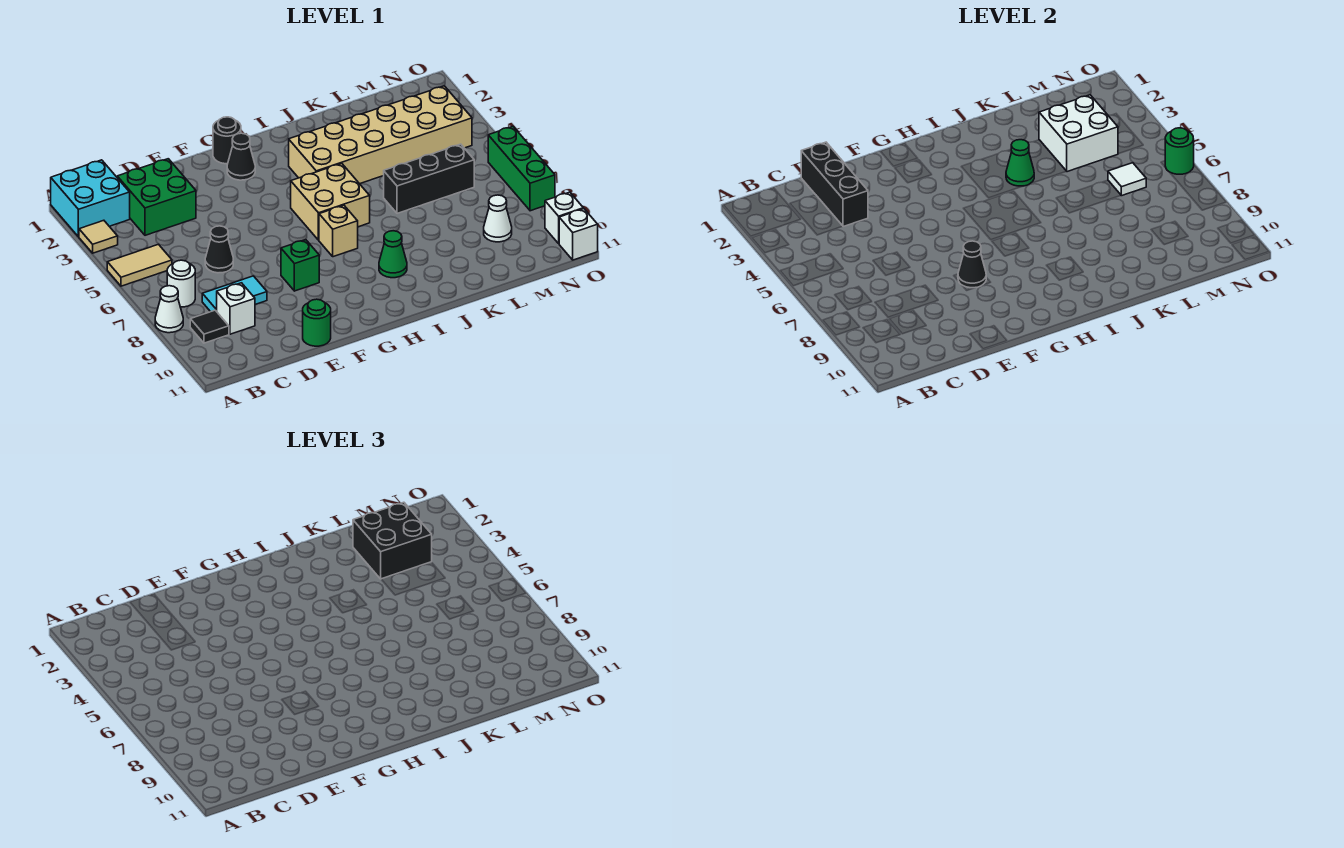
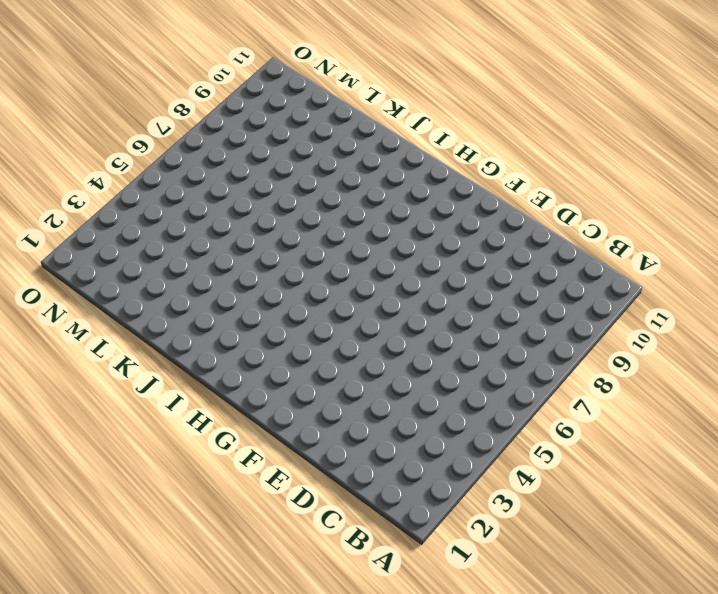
none -> cyan brick A1:B2 level 1
none -> tan tile A3 level 1
none -> tan tile A5:B5 level 1
none -> white cone A8 level 1

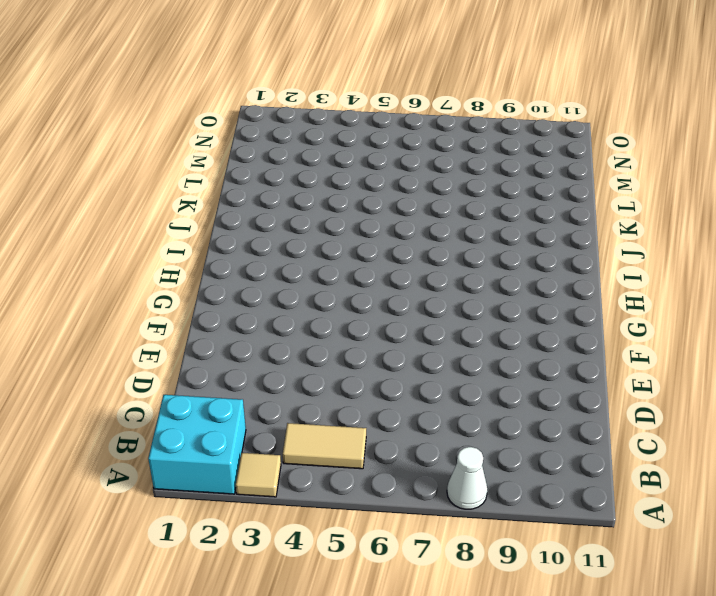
tan tile B4:B5 level 1 -> tan tile A5:B5 level 1
none -> white round brick B7 level 1
none -> black tile B9 level 1
none -> green brick C2:D3 level 1
none -> cyan tile C8:D8 level 1

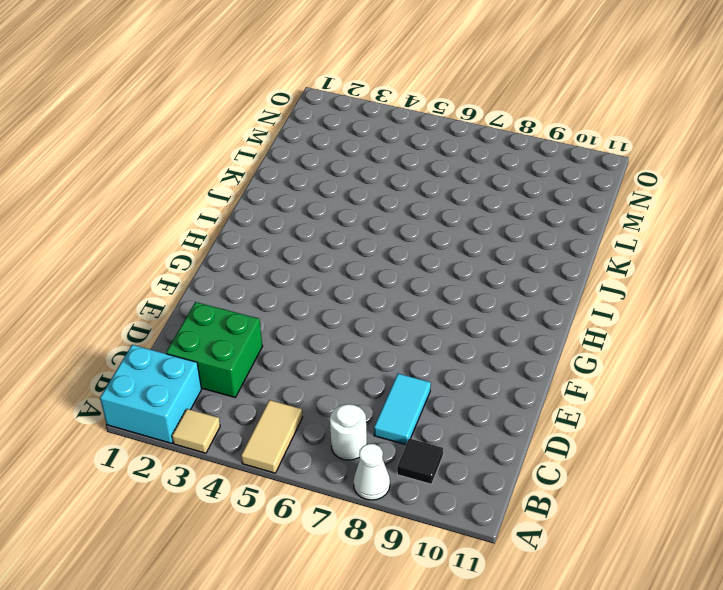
none -> white brick C9 level 1
none -> black cone D6 level 1
none -> green round brick E11 level 1
none -> green brick F8 level 1

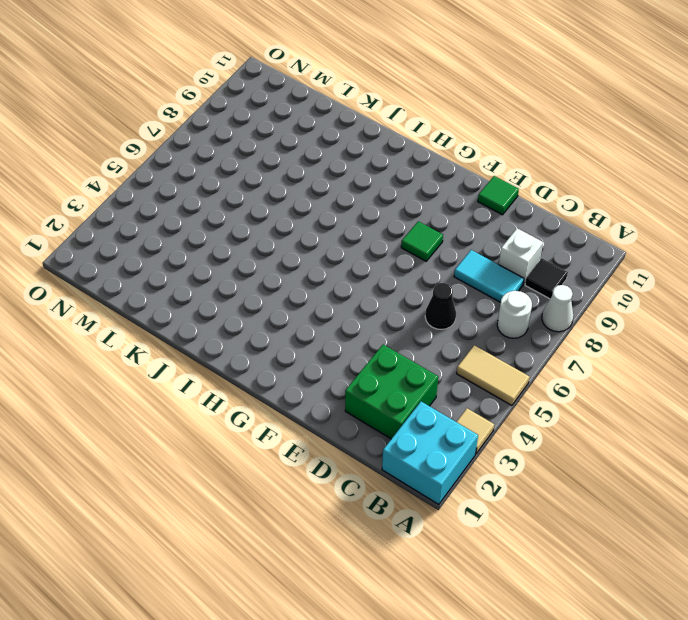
green tile E11 level 1 -> green round brick E11 level 1
green tile F8 level 1 -> green brick F8 level 1
none -> black round brick G1 level 1
none -> black cone G2 level 1
none -> tan brick H5:I6 level 1
none -> tan brick H7 level 1

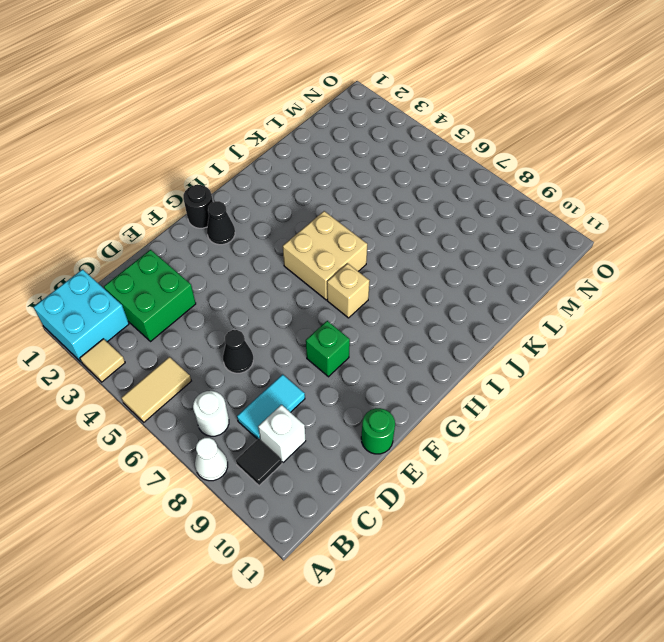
none -> tan brick I3:N4 level 1
none -> green cone I9 level 1
none -> black brick K6:M6 level 1
none -> white cone M9 level 1

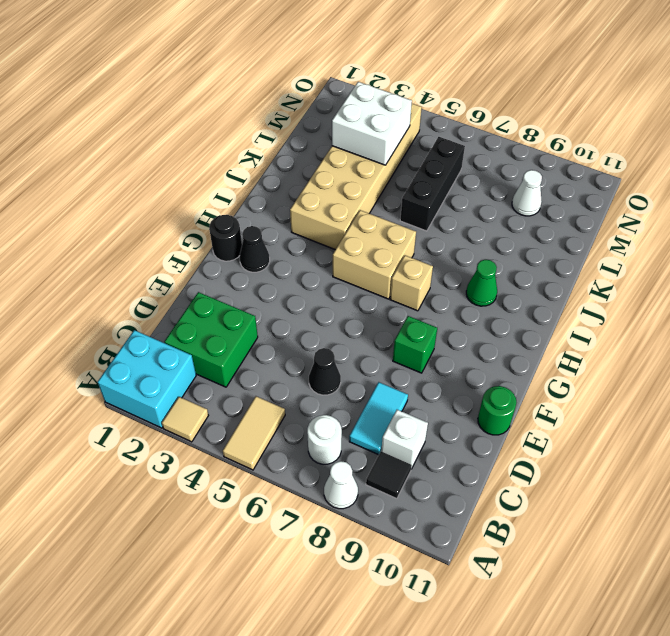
none -> green brick O6:O8 level 1
none -> white brick O10 level 1
none -> white brick O11 level 1
none -> black brick D1:D3 level 2

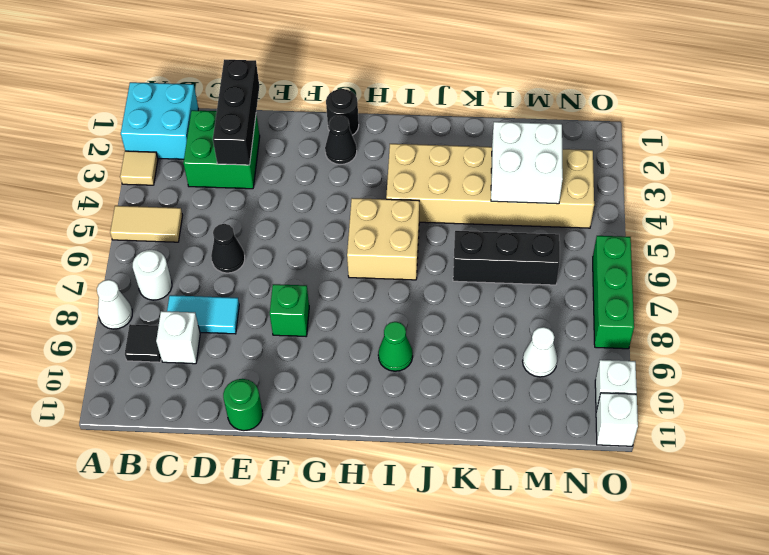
none -> tan brick H7 level 1
none -> black cone F8 level 2
none -> green cone J4 level 2
none -> white tile M6 level 2

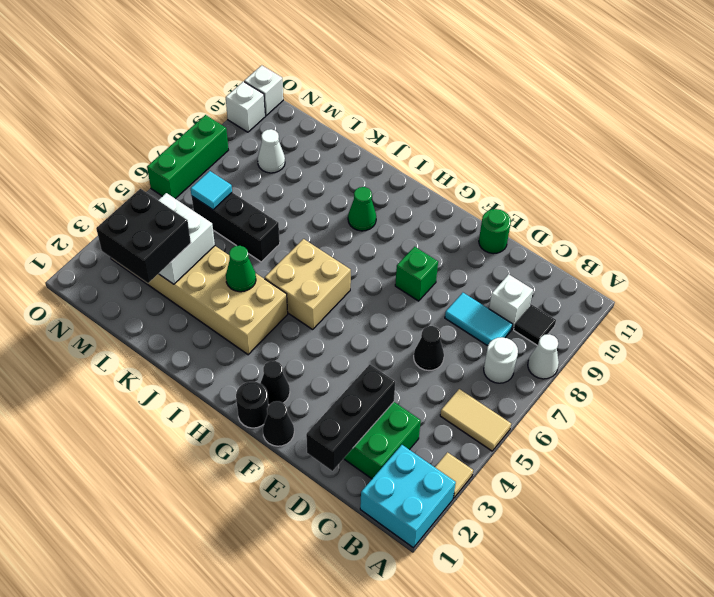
black cone F1 level 1 -> black cone F8 level 2
cyan tile M6 level 2 -> white tile M6 level 2
none -> tan brick H7 level 1
none -> green round brick O6 level 2

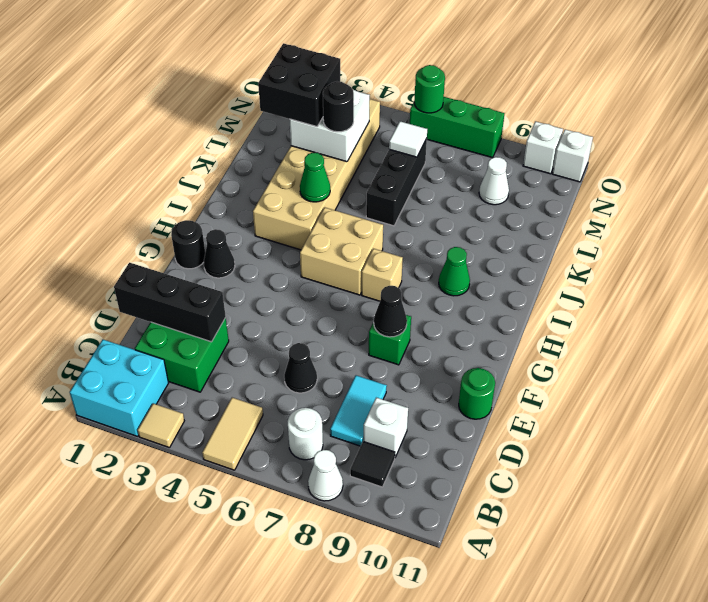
black round brick L4 level 3 -> none

